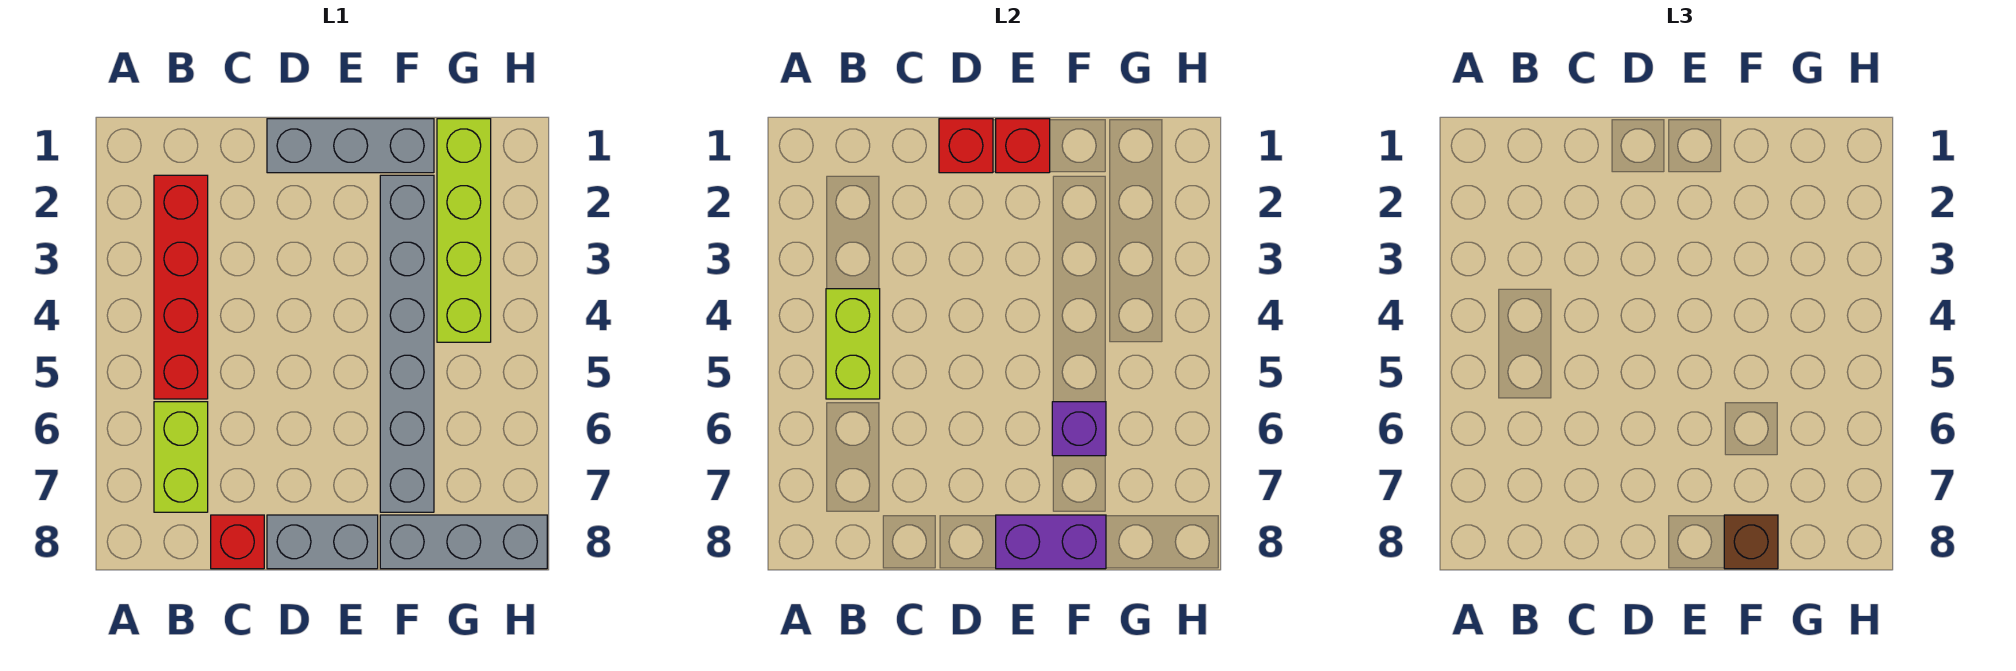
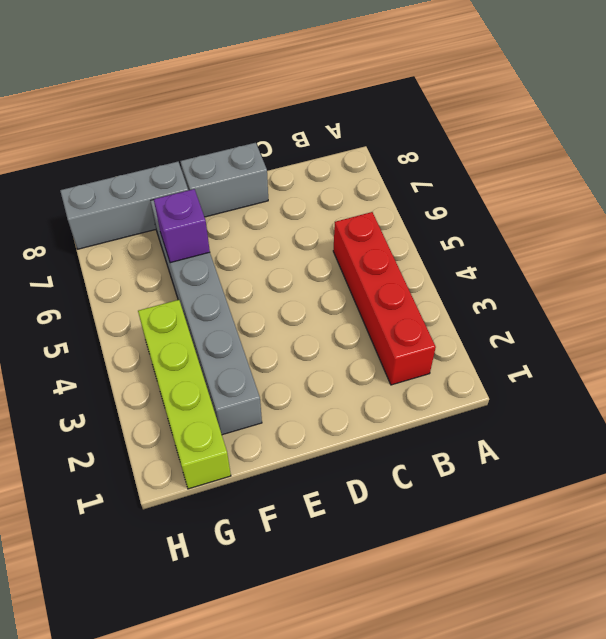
none -> lime brick B6:B7 level 1
none -> red brick C8 level 1
none -> grey brick D1:F1 level 1

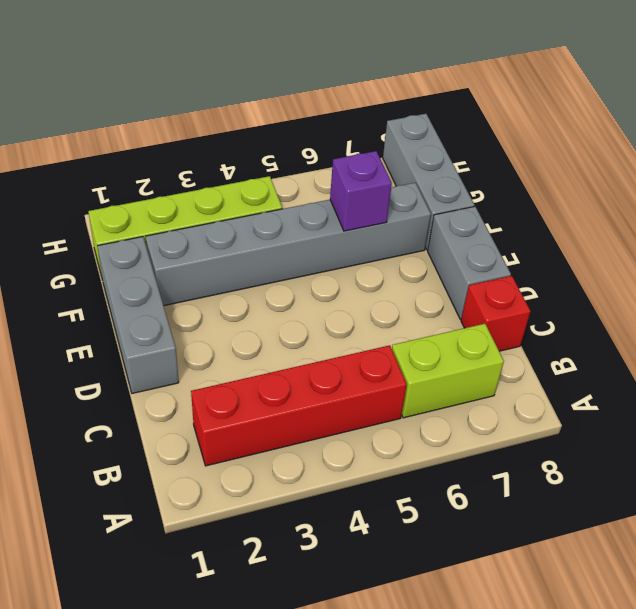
none -> lime brick B4:B5 level 2
none -> red brick D1 level 2
none -> red brick E1 level 2

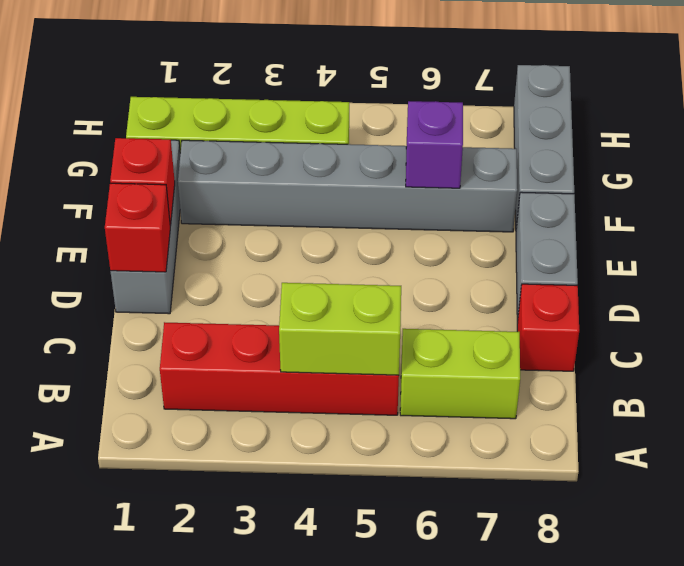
none -> purple brick E8:F8 level 2
none -> brown brick F8 level 3

